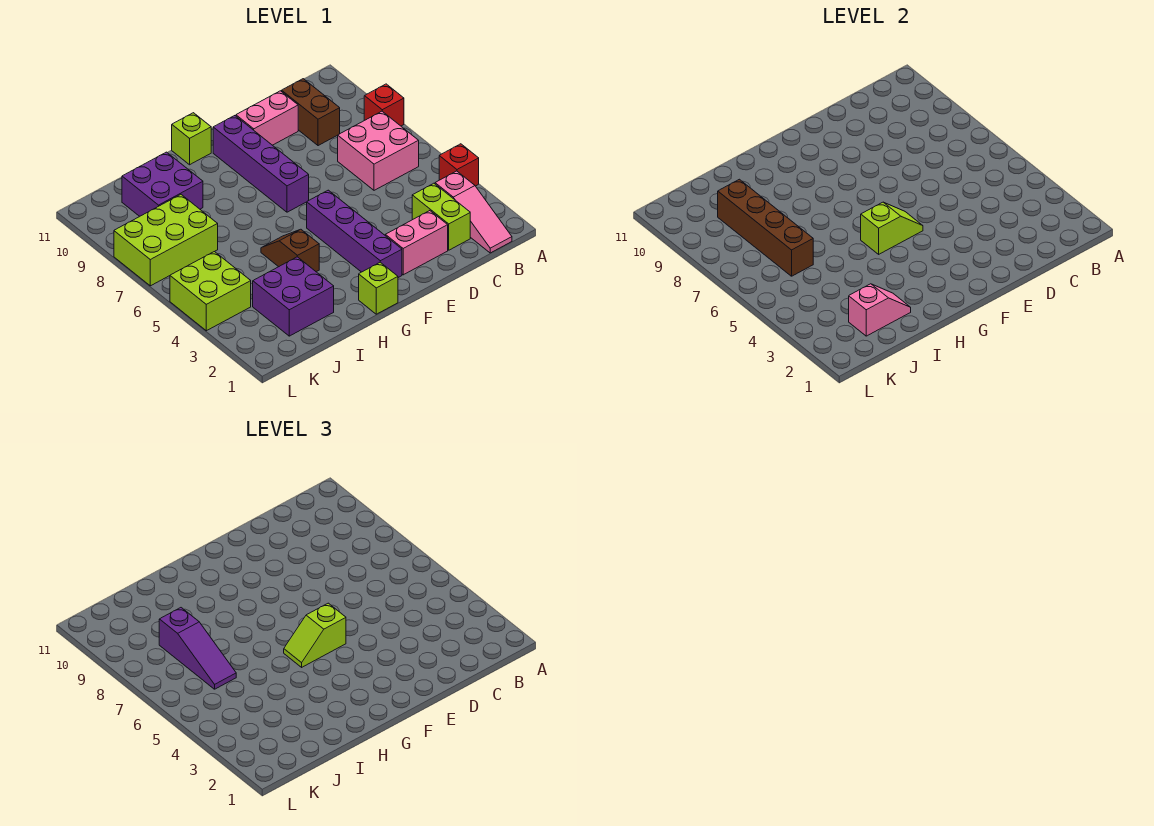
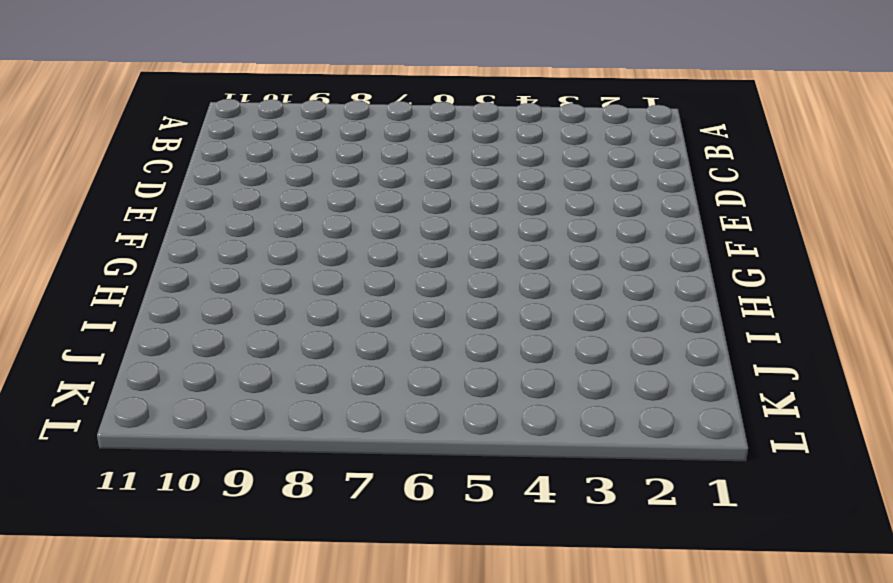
none -> red brick A4 level 1
none -> red brick A8 level 1
none -> pink slope B1:B3 level 1 top 3

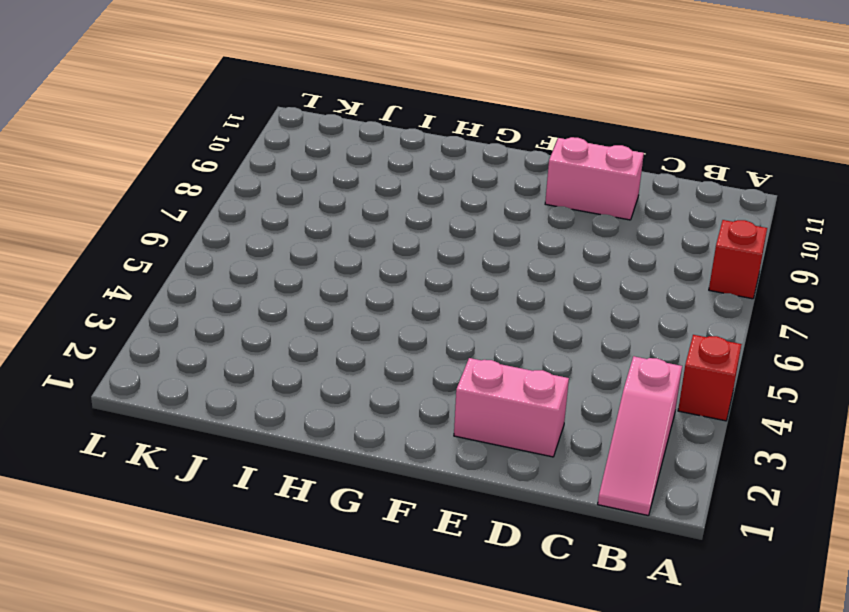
none -> pink brick B6:C7 level 1
none -> lime brick C2:C3 level 1
none -> brown brick C9:C10 level 1

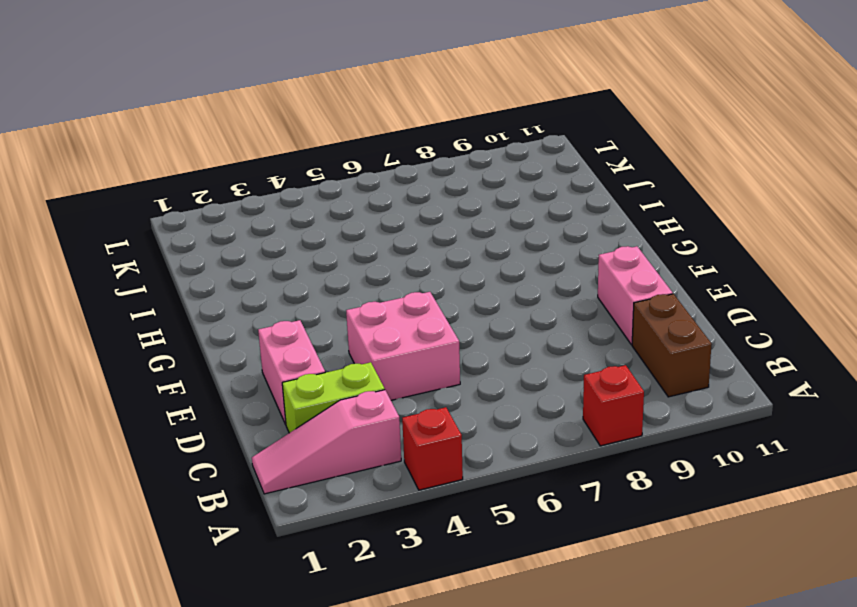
brown brick B10:C10 level 1 -> brown brick C9:C10 level 1
pink brick D4:E5 level 1 -> pink brick B6:C7 level 1
none -> purple brick F2:F5 level 1
none -> purple brick F7:F10 level 1
none -> lime brick G1 level 1

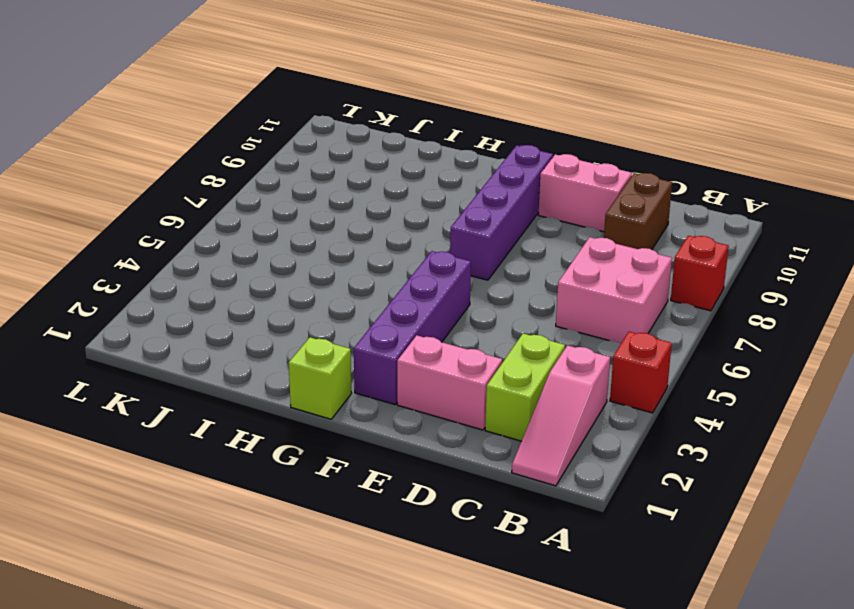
none -> lime brick G11 level 1
none -> brown slope H4:H5 level 1 top 4
none -> purple brick I2:J3 level 1

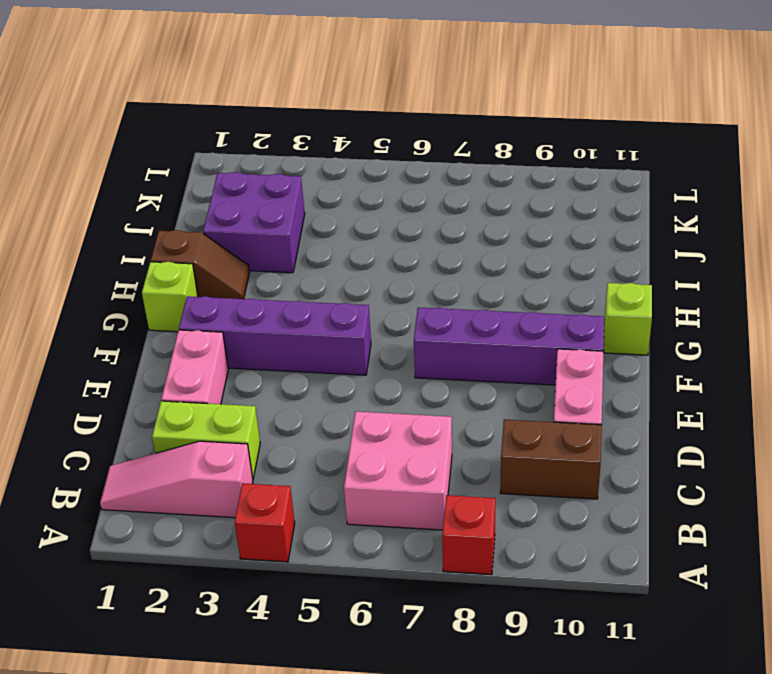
brown slope H1:H2 level 1 top 1 -> brown slope H4:H5 level 1 top 4
none -> purple brick I9:J10 level 1
none -> lime brick J7:L8 level 1
none -> lime brick K4:L5 level 1

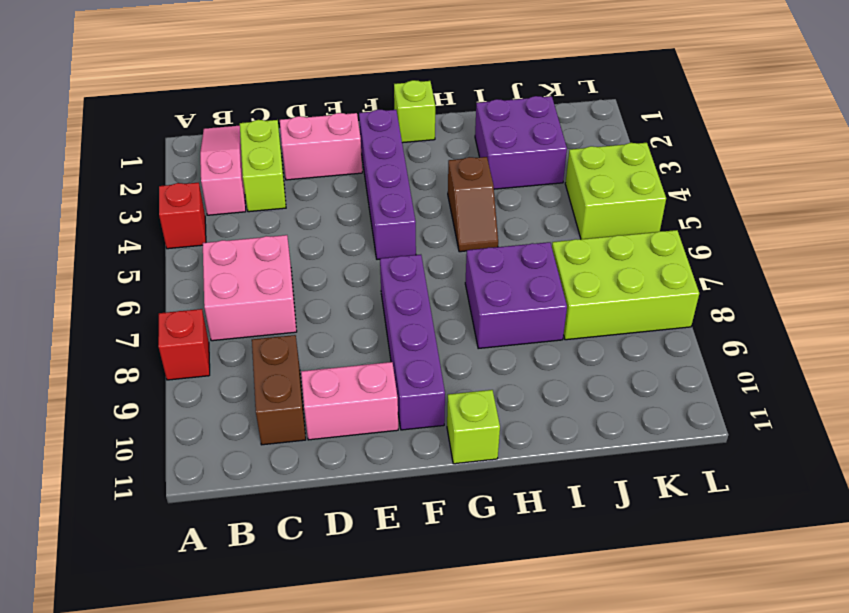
purple brick H7:I8 level 1 -> purple brick I9:J10 level 1
none -> lime slope F5:G5 level 2 top G
none -> pink slope I2:J2 level 2 top J
none -> brown brick J6:J9 level 2

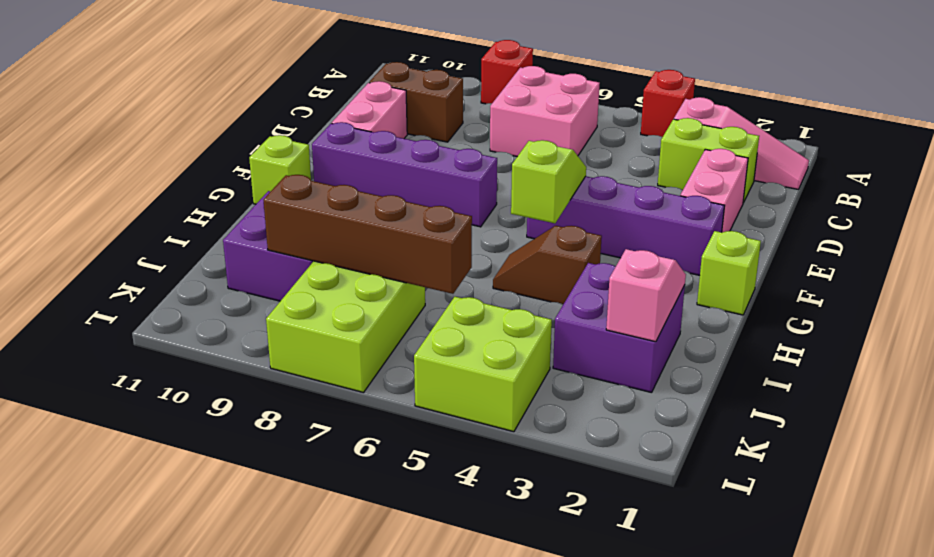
none -> lime slope F5:G5 level 3 top F
none -> purple slope J6:J8 level 3 top 8

